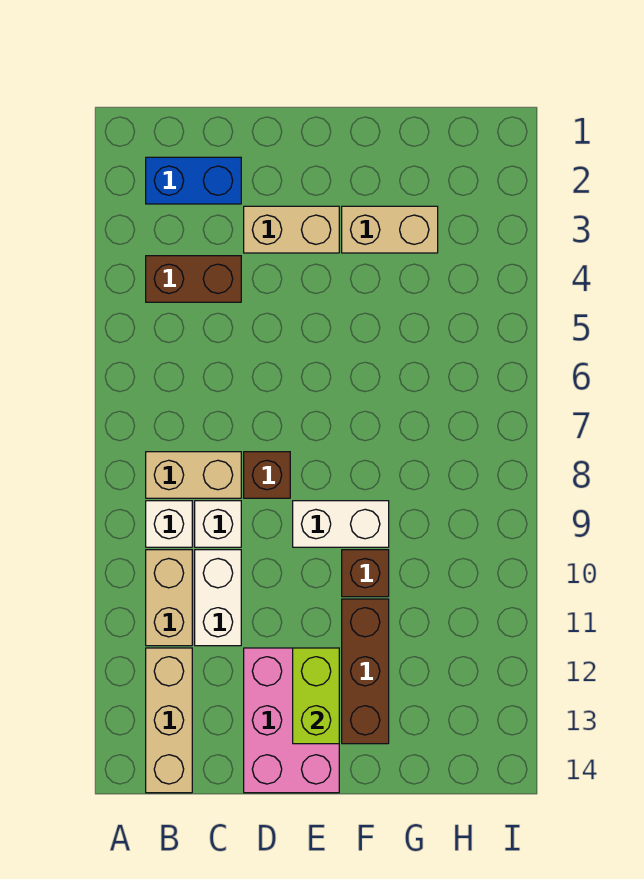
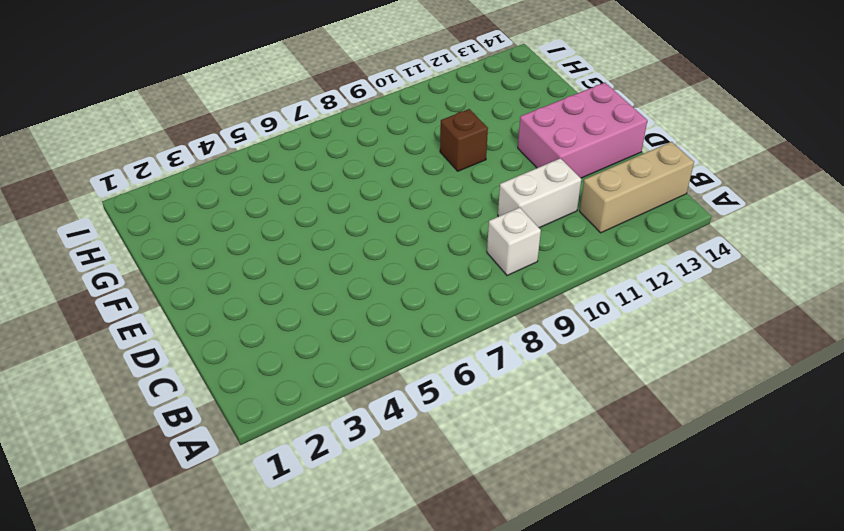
none -> blue brick B2:C2 level 1
none -> brown brick B4:C4 level 1
none -> tan brick B8:C8 level 1

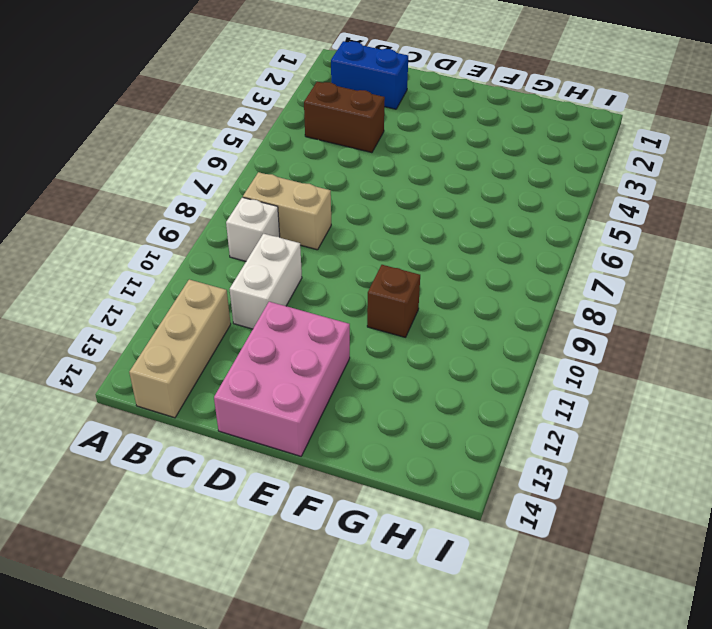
none -> tan brick B10:B11 level 1
none -> white brick C9 level 1
none -> tan brick D3:E3 level 1

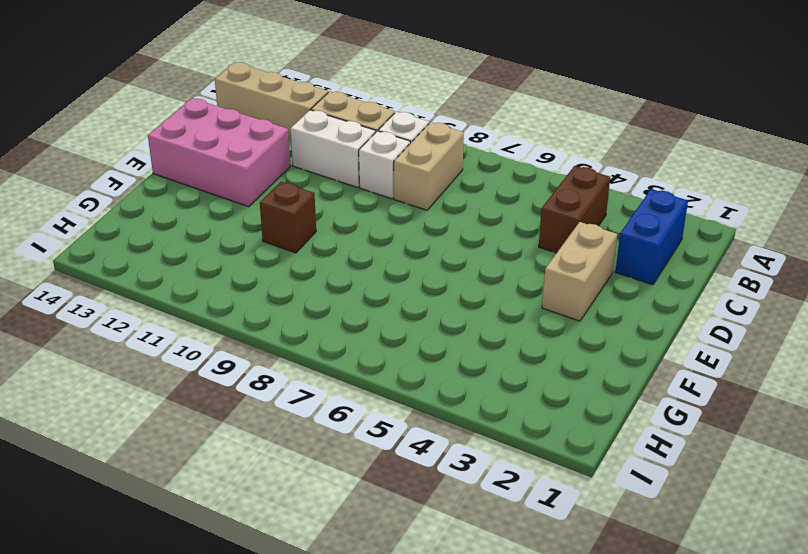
none -> brown brick D8 level 1
none -> white brick E9:F9 level 1
none -> tan brick F3:G3 level 1

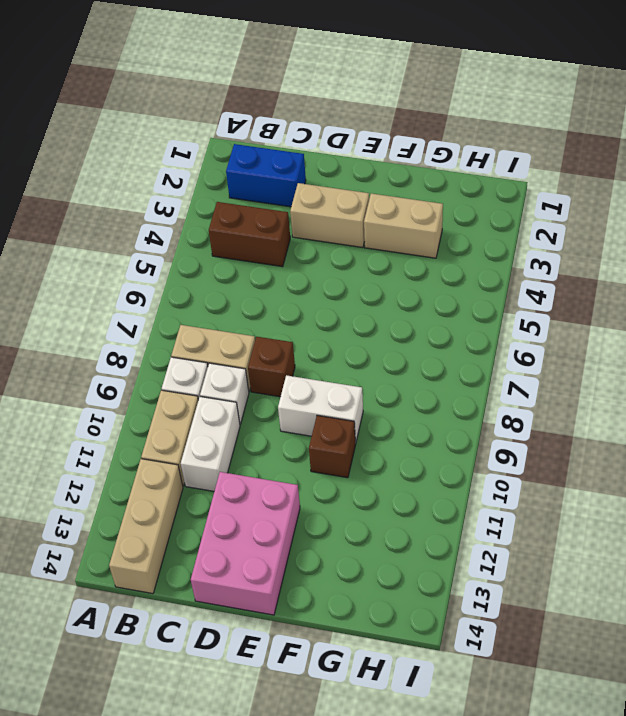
none -> brown brick F11:F13 level 1
none -> lime brick E12:E13 level 2

